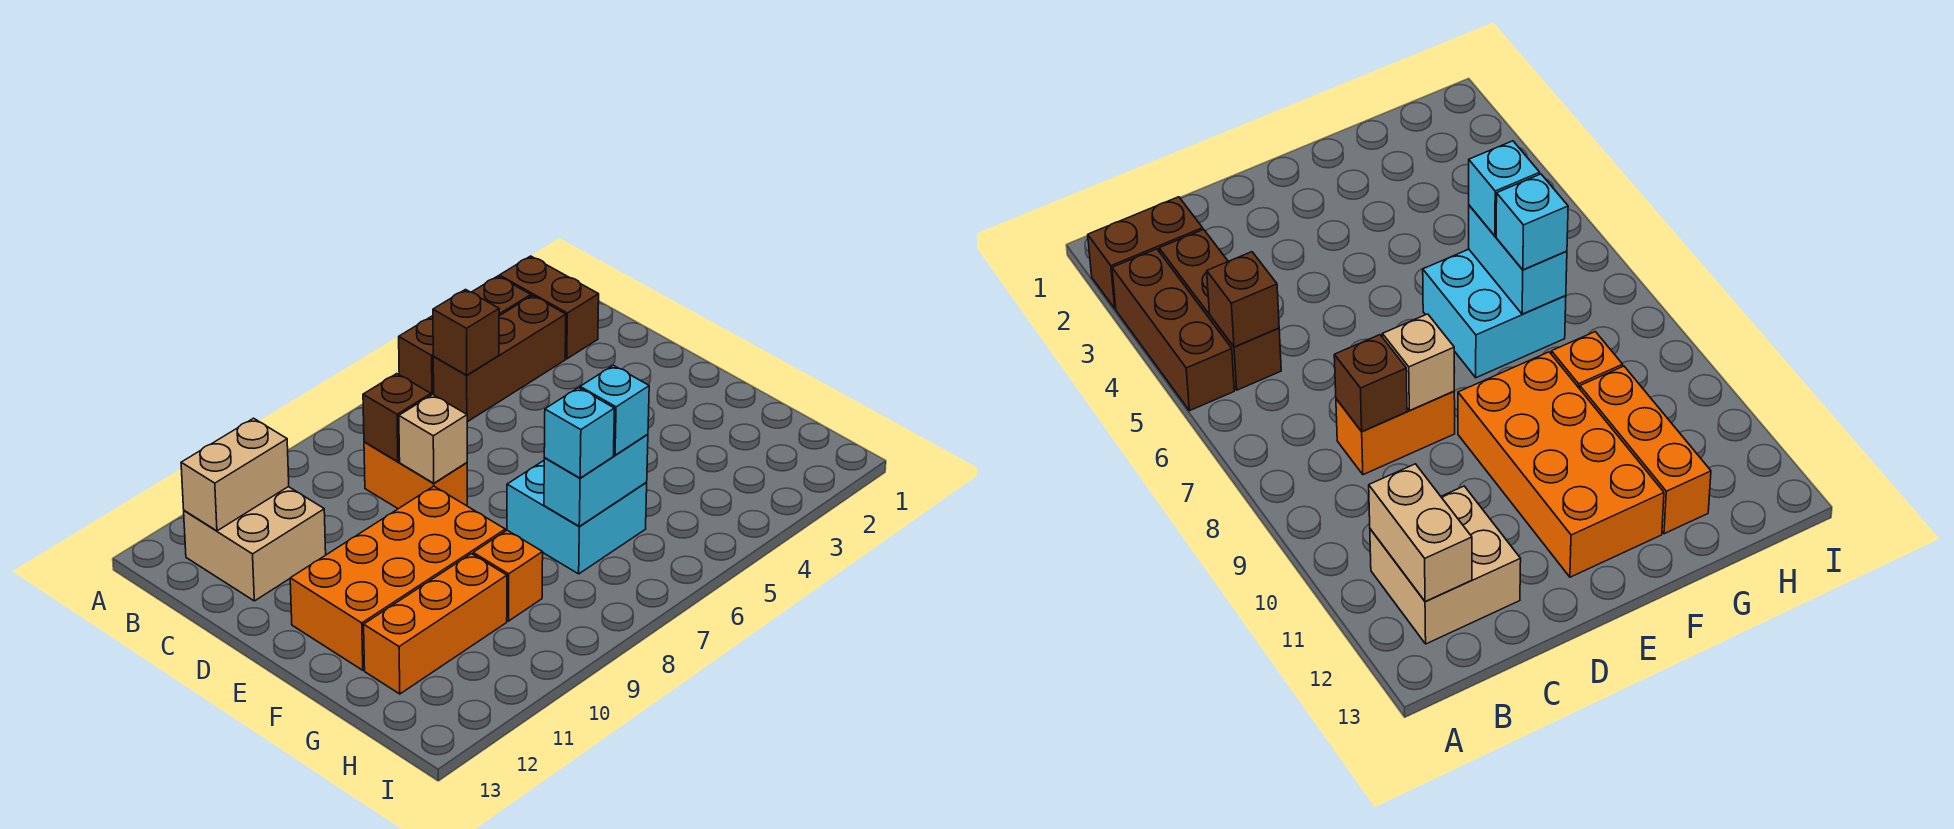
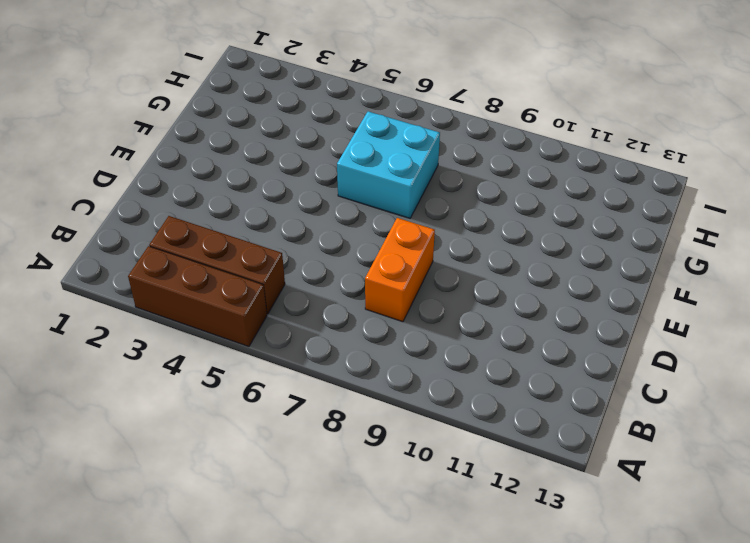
none -> brown brick A2:B2 level 1
none -> tan brick B11:C12 level 1
none -> orange brick E9:F12 level 1

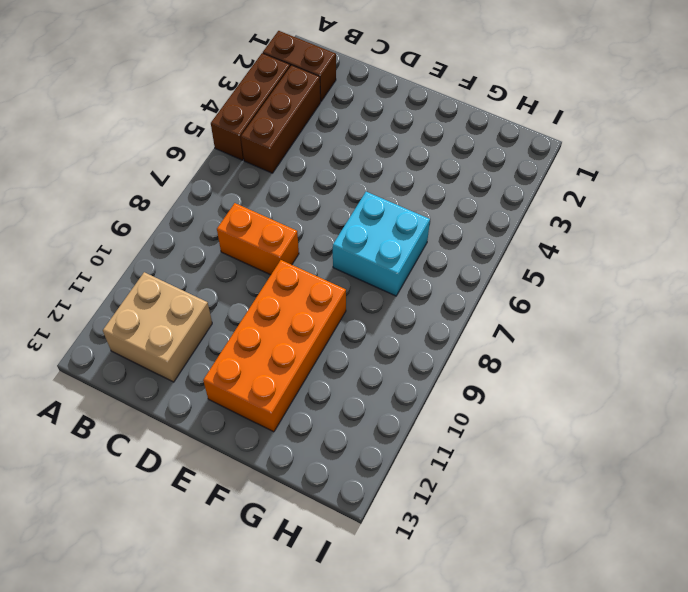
none -> orange brick G9 level 1
none -> orange brick G10:G12 level 1
none -> brown brick B5 level 2

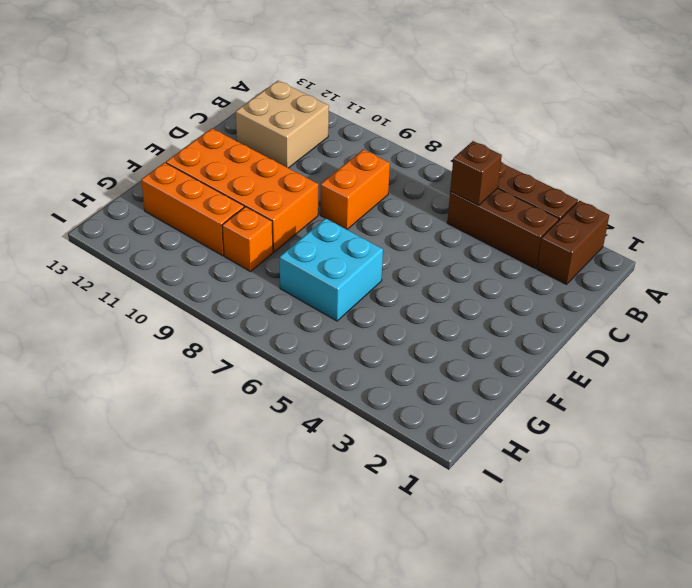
none -> tan brick B11:B12 level 2
none -> brown brick C8 level 2
none -> tan brick D8 level 2

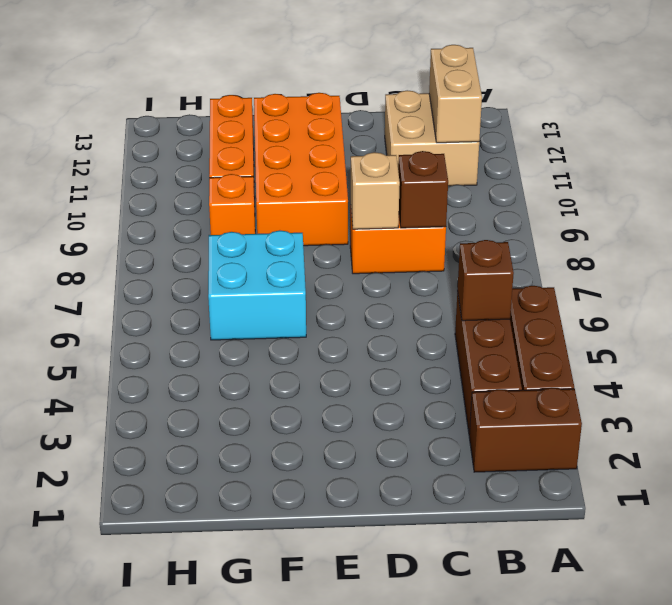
none -> cyan brick G6:G7 level 2
none -> cyan brick G6 level 3
none -> cyan brick G7 level 3

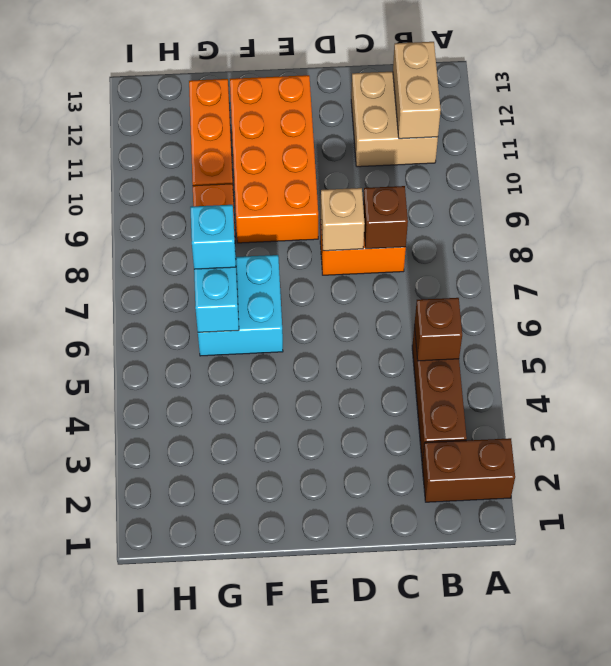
none -> brown brick A3:A5 level 1
none -> cyan brick G6 level 3

